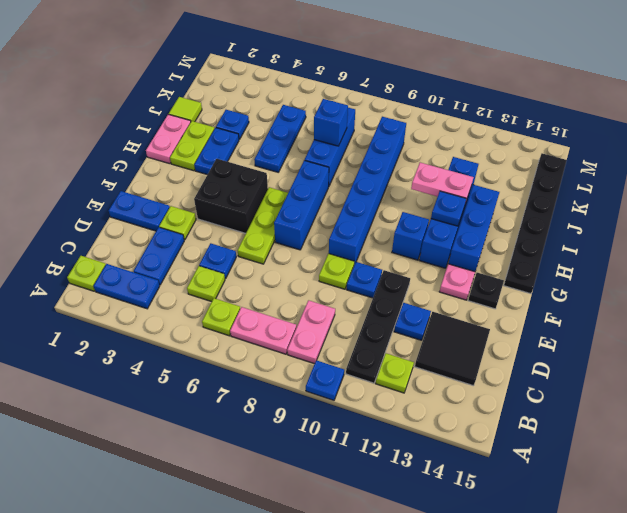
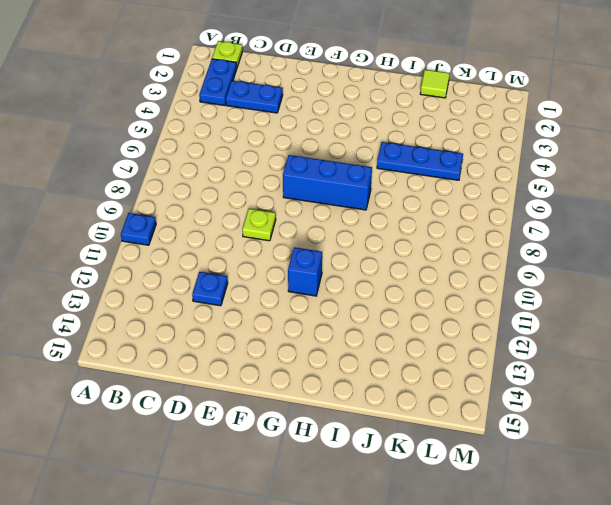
none -> lime plate B6 level 1
none -> pink plate B7:B8 level 1
none -> pink plate B9:C9 level 1
none -> black plate B11:E11 level 1

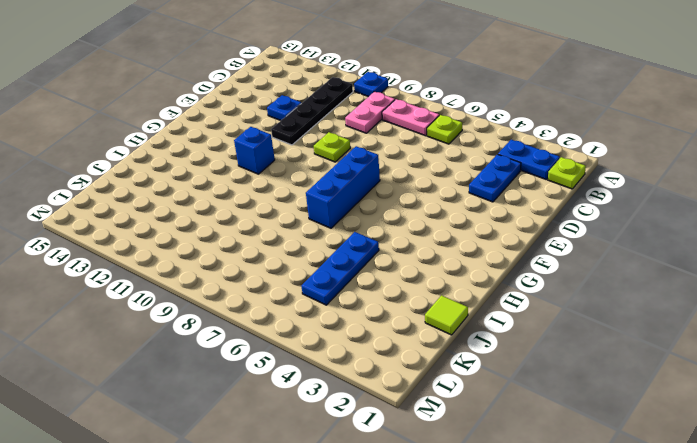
none -> lime plate B12 level 1
none -> lime plate C5 level 1
none -> black tile C13:D14 level 1
none -> blue plate D5 level 1

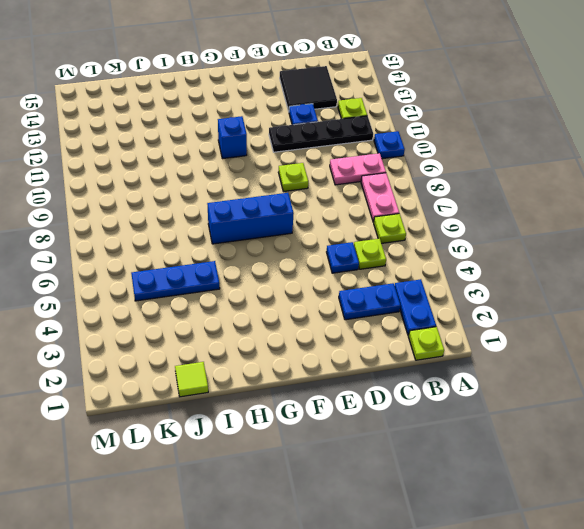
none -> blue plate E1:E2 level 1
none -> lime plate E3 level 1
none -> lime plate E6:G6 level 1
none -> blue plate E10 level 1

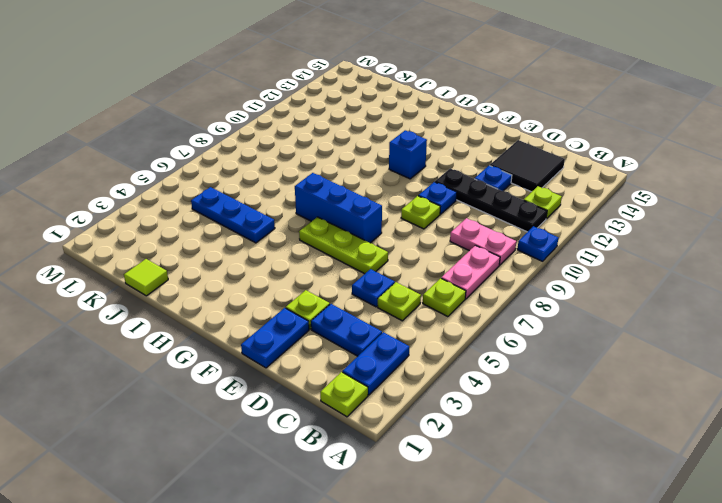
none -> black brick F4:G5 level 1
none -> blue brick F9:K9 level 1
none -> pink plate F13 level 1
none -> black plate F14 level 1

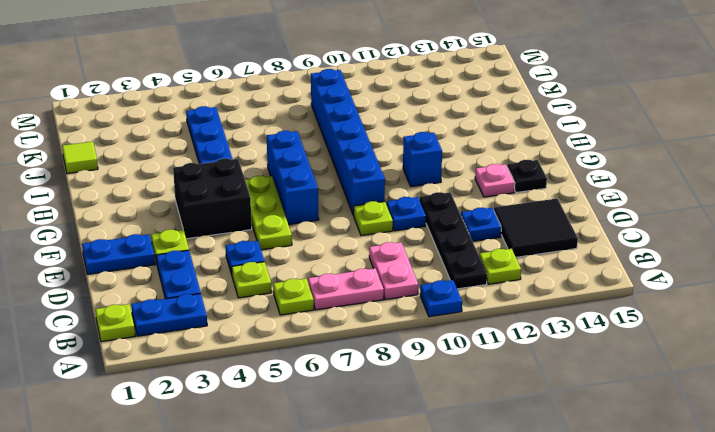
none -> blue brick G12:J12 level 1
none -> blue brick G13:I13 level 1
none -> black plate G15:L15 level 1
none -> pink plate H1:I1 level 1

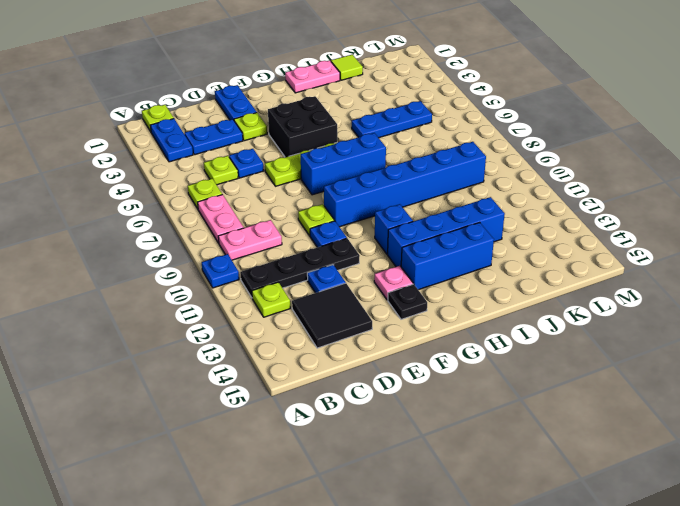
none -> black plate G15:L15 level 1
none -> lime plate H2:I2 level 1
none -> blue plate H3:I3 level 1
none -> blue brick I7:K7 level 1

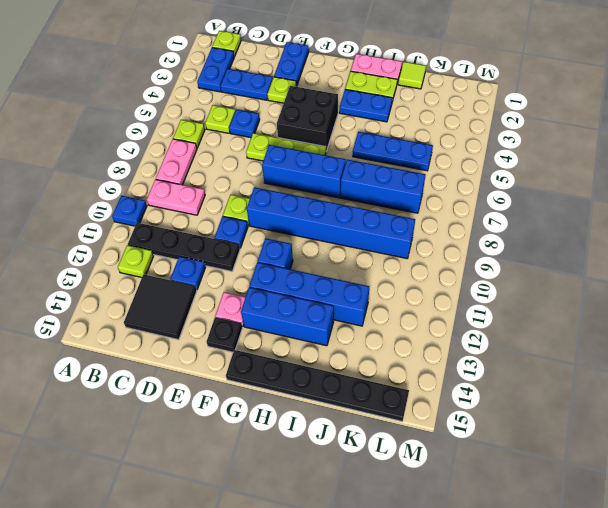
none -> blue plate J3 level 1
none -> blue plate H12 level 2
none -> pink plate I11:I12 level 2
none -> blue brick J7 level 2

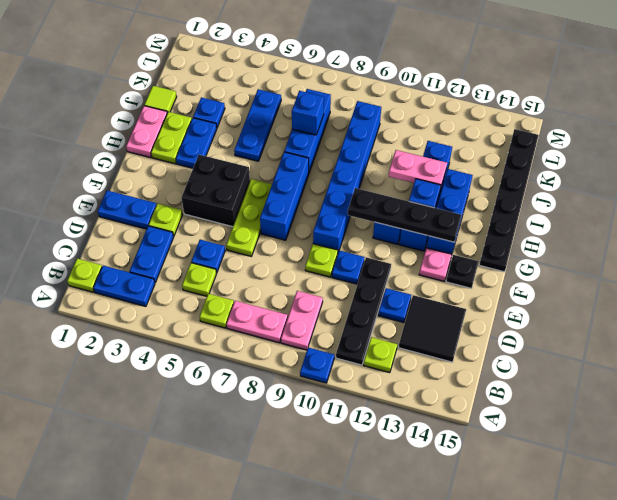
black plate G10:G13 level 2 -> none

